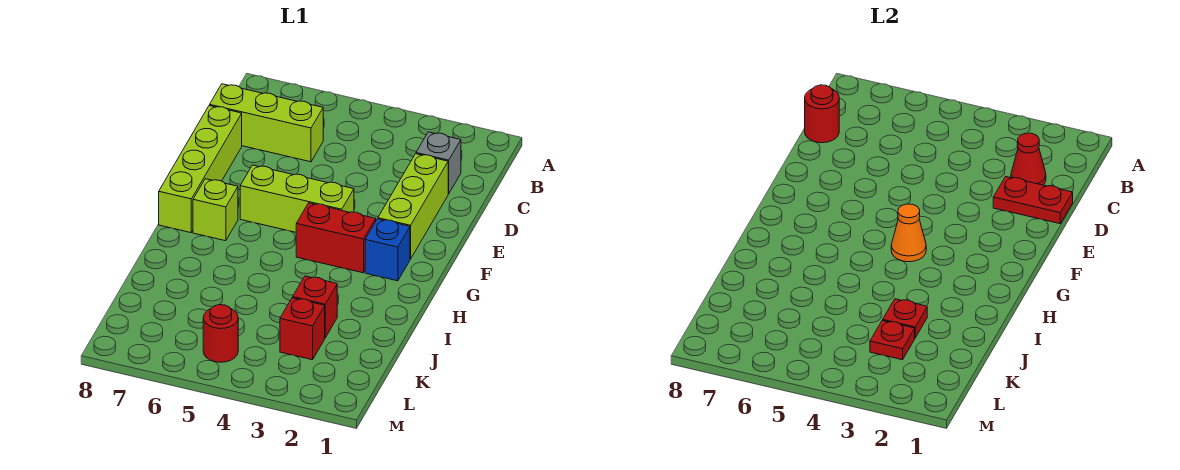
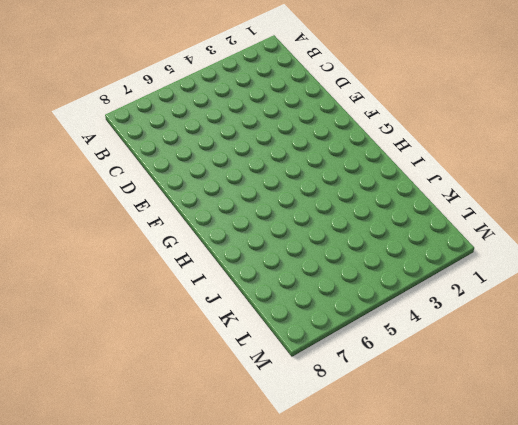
none -> grey brick C2 level 1
none -> lime brick C6:C8 level 1
none -> lime brick D2:F2 level 1

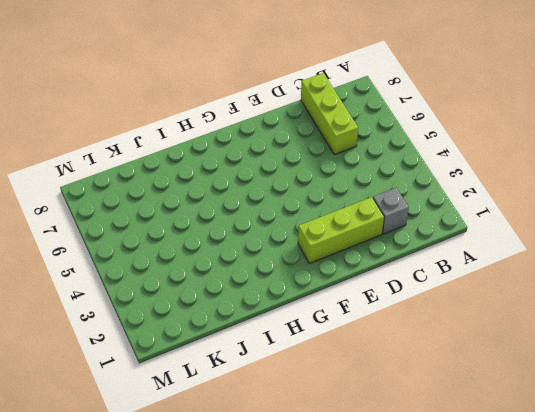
none -> lime brick D8:G8 level 1
none -> lime brick F4:F6 level 1
none -> blue brick G2 level 1

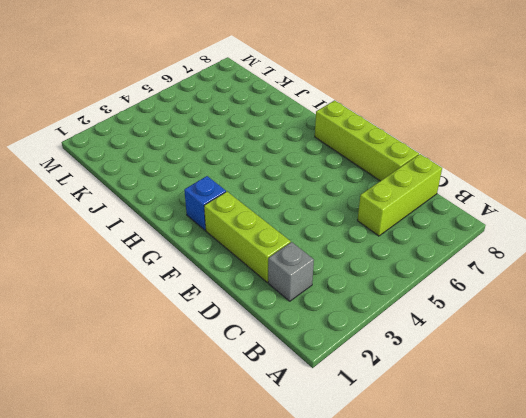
none -> lime brick F4:F6 level 1
none -> red brick G3:G4 level 1
none -> lime brick G7 level 1

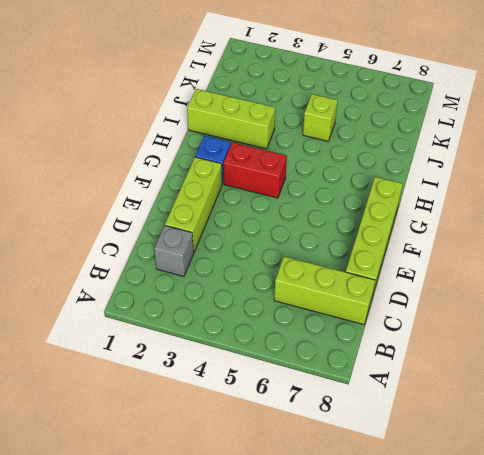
lime brick I1:I3 level 1 -> lime brick F4:F6 level 1
lime brick J5 level 1 -> lime brick G7 level 1
none -> red brick J3 level 1
none -> red brick K3 level 1
none -> red round brick L5 level 1

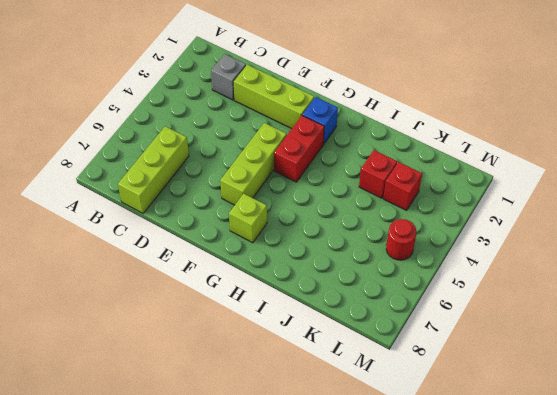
none -> lime brick D8:G8 level 1
none -> red cone C2 level 2
none -> red round brick C8 level 2

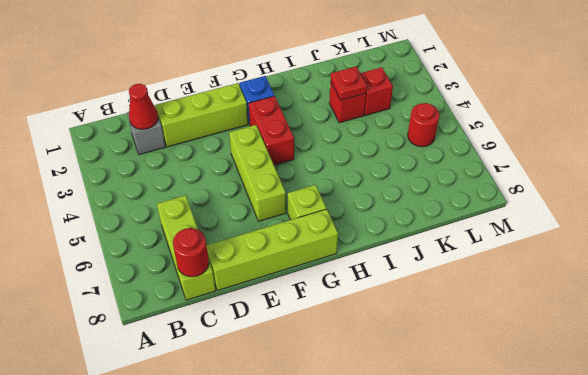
none -> red plate D1:D2 level 2
none -> orange cone G4 level 2
none -> red plate K3 level 2

